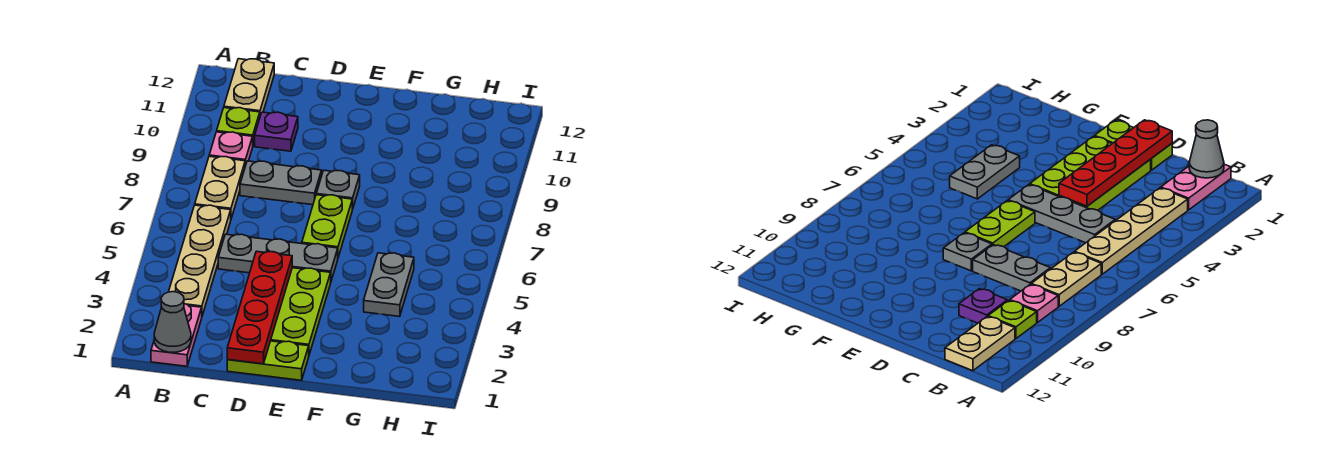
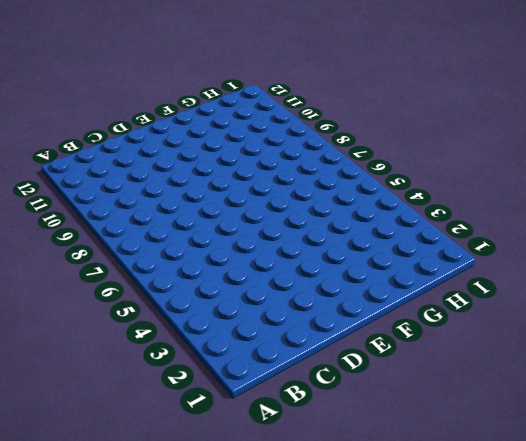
none -> pink plate B1:B2 level 1
none -> tan plate B3:B6 level 1
none -> tan plate B7:B8 level 1

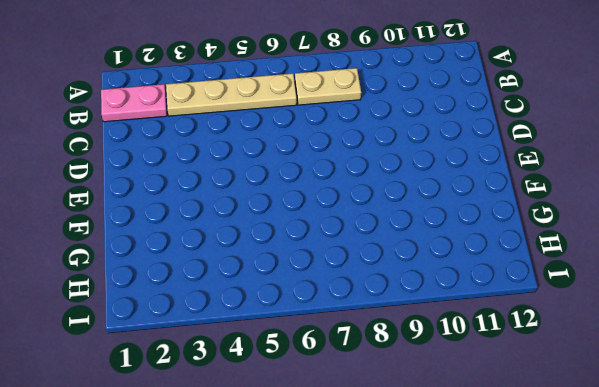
none -> pink plate B9 level 1
none -> lime plate B10 level 1
none -> tan plate B11:B12 level 1

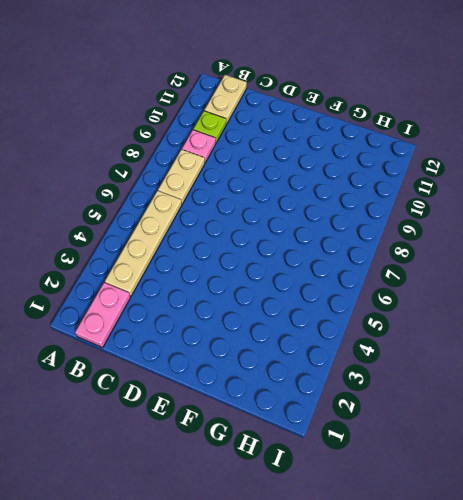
none -> grey plate C5:E5 level 1
none -> grey plate C8:D8 level 1
none -> purple plate C10 level 1

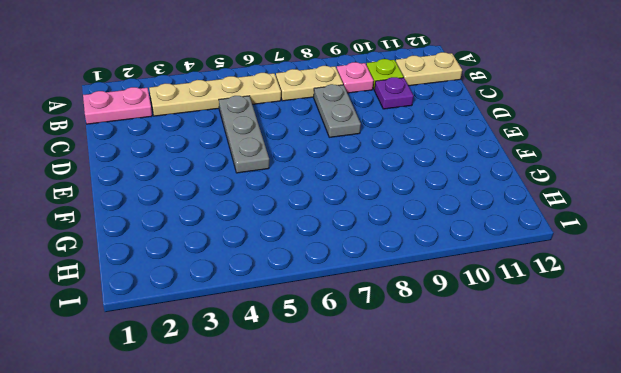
none -> lime plate D1:E1 level 1
none -> lime plate D2:E4 level 1
none -> lime plate E6:E7 level 1

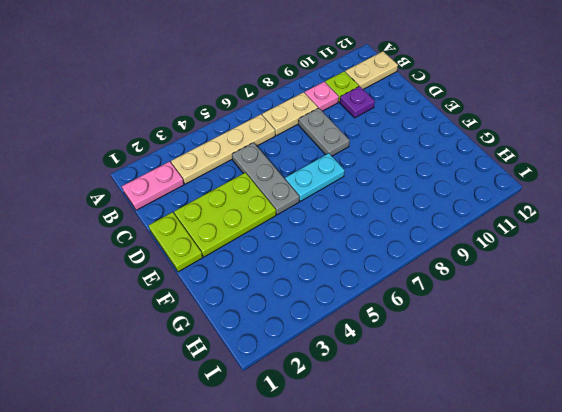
cyan plate E6:E7 level 1 -> lime plate E6:E7 level 1
none -> grey plate E8 level 1
none -> grey plate G4:G5 level 1
none -> grey cone B1 level 2

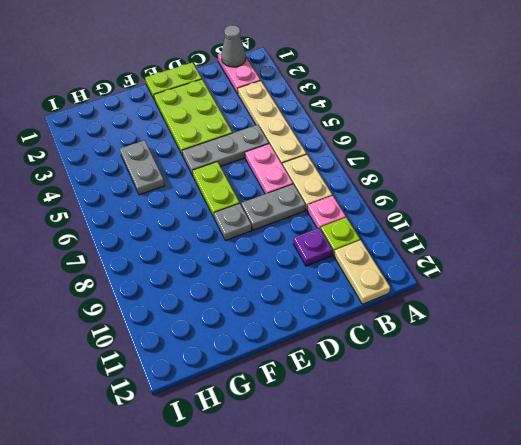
pink plate C6:C7 level 1 -> none
none -> red plate D1:D4 level 2

